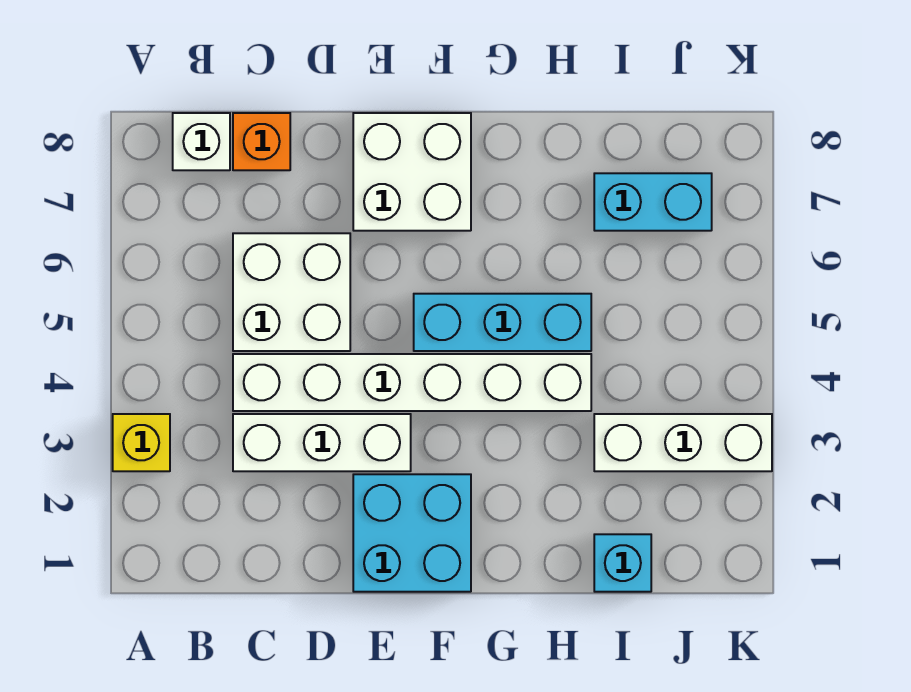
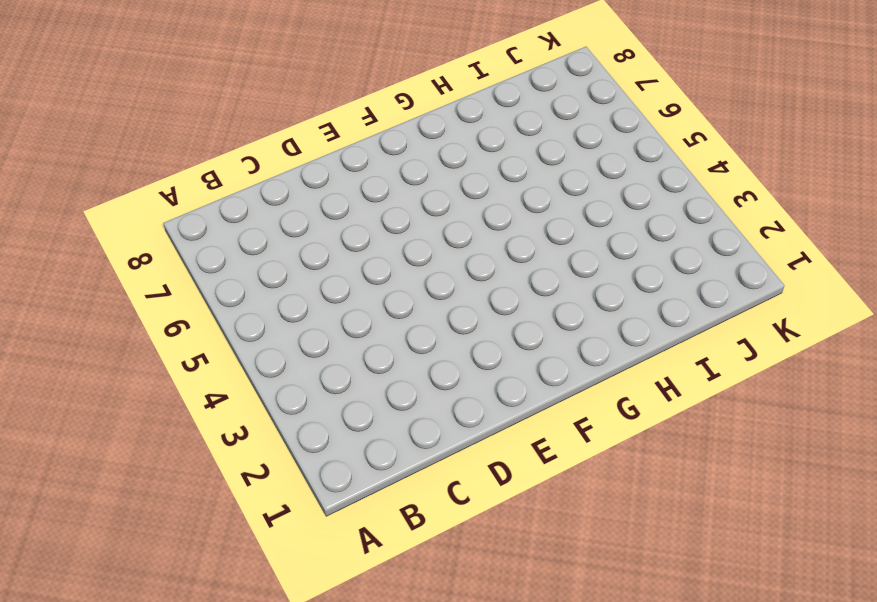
none -> yellow brick A3 level 1
none -> white brick B8 level 1
none -> white brick C3:E3 level 1

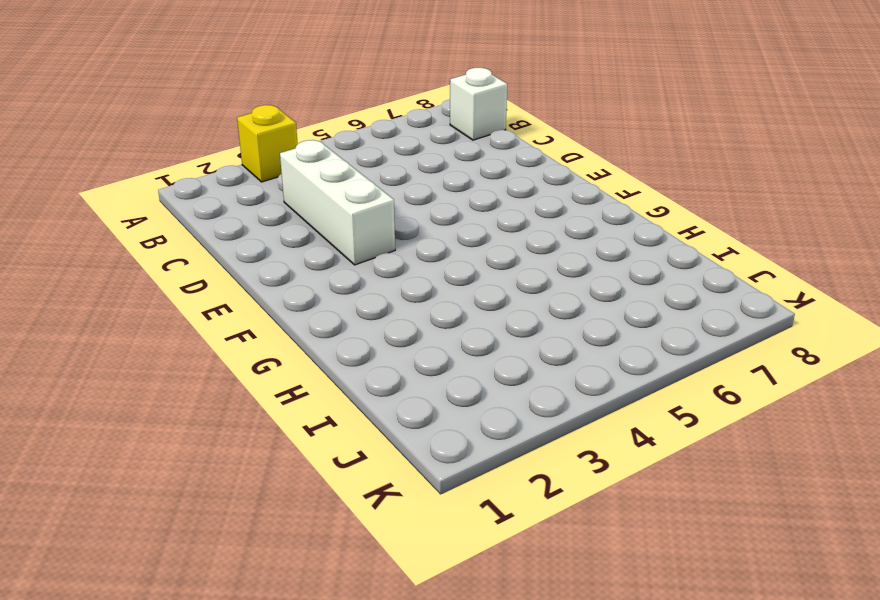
none -> white brick C4:H4 level 1
none -> white brick C5:D6 level 1
none -> orange brick C8 level 1

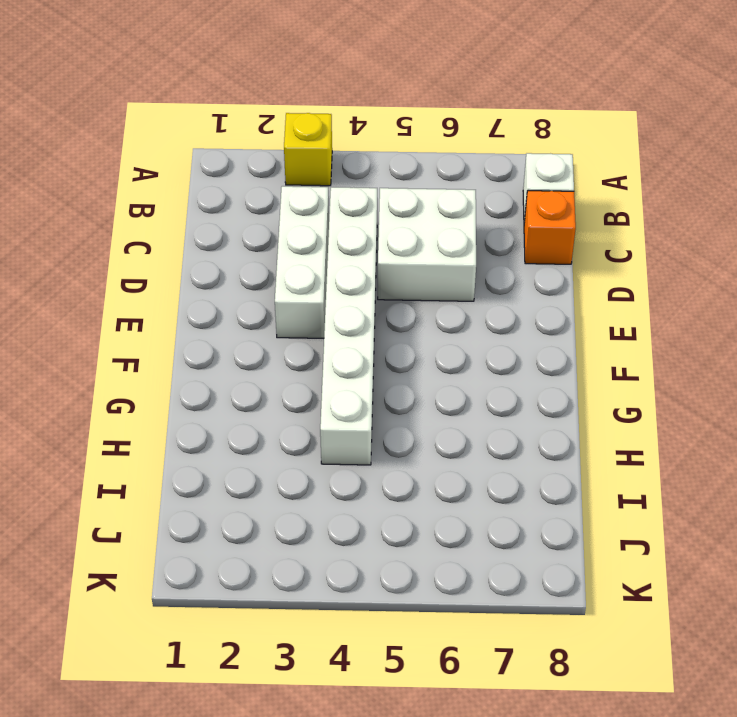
none -> cyan brick E1:F2 level 1
none -> white brick E7:F8 level 1
none -> cyan brick F5:H5 level 1

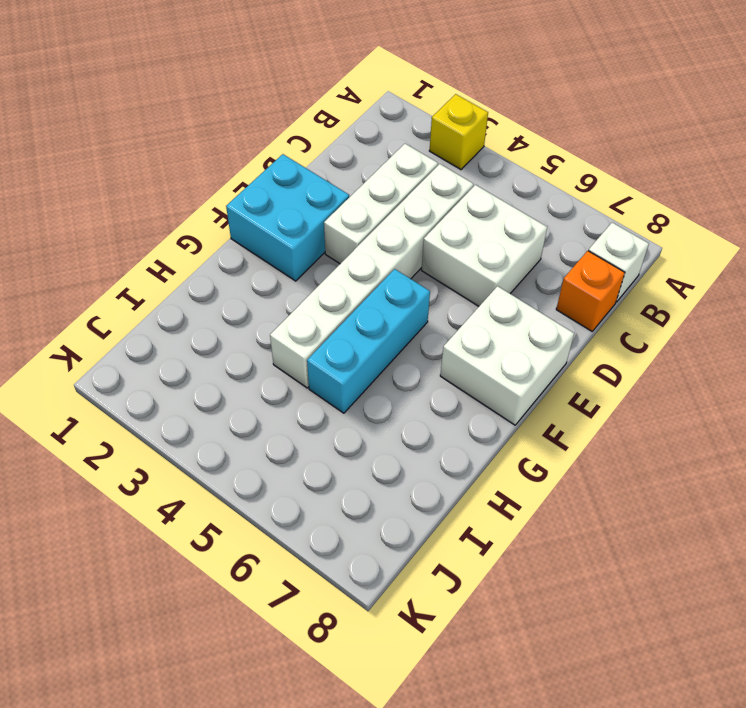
none -> cyan brick I1 level 1
none -> white brick I3:K3 level 1
none -> cyan brick I7:J7 level 1

